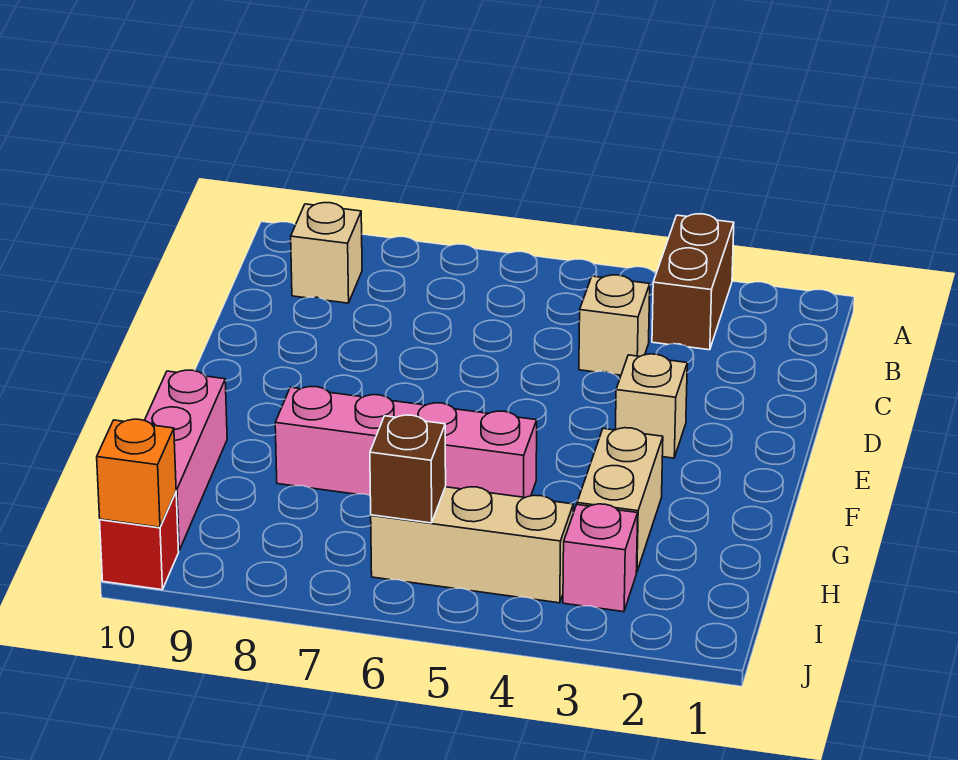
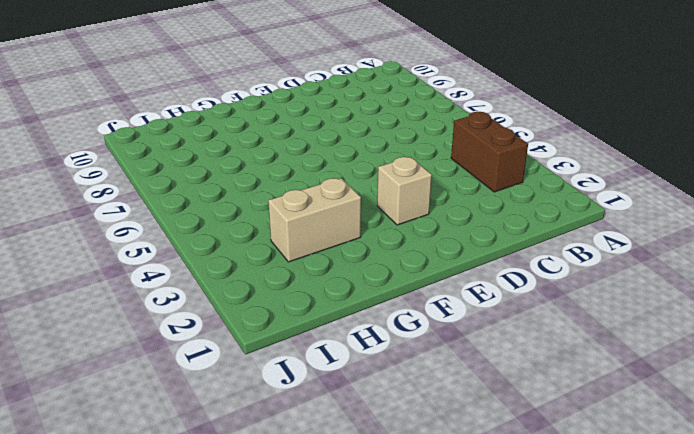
brown brick B3:B4 level 1 -> brown brick A3:B3 level 1
none -> tan brick B9 level 1
none -> tan brick C4 level 1
none -> pink brick G5:G8 level 1

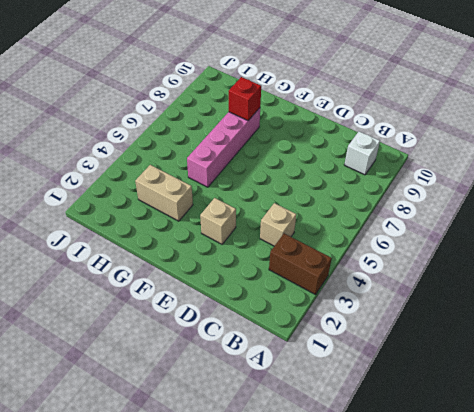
white brick B9 level 1 -> tan brick B9 level 1
red brick G8 level 2 -> red brick J10 level 1
none -> pink brick G10:I10 level 1
none -> pink brick I3 level 1
none -> tan brick I4:I6 level 1

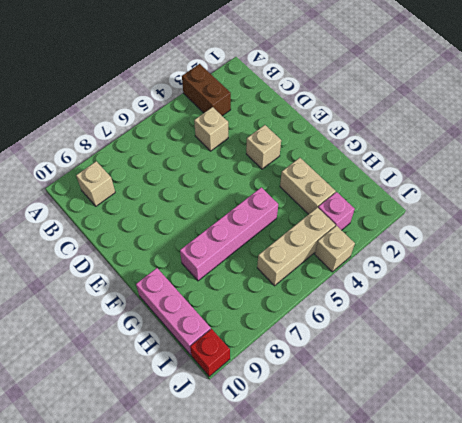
tan brick J4 level 1 -> none
none -> brown brick I6 level 2
none -> orange brick J10 level 2

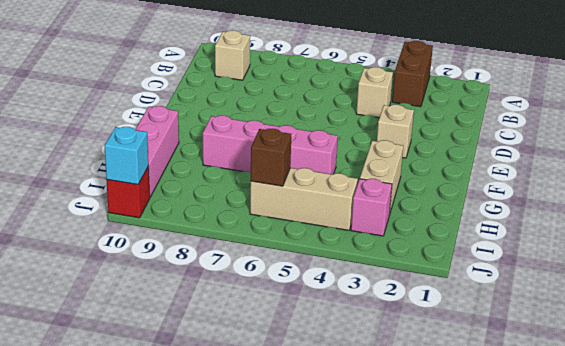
cyan brick J10 level 2 -> orange brick J10 level 2

